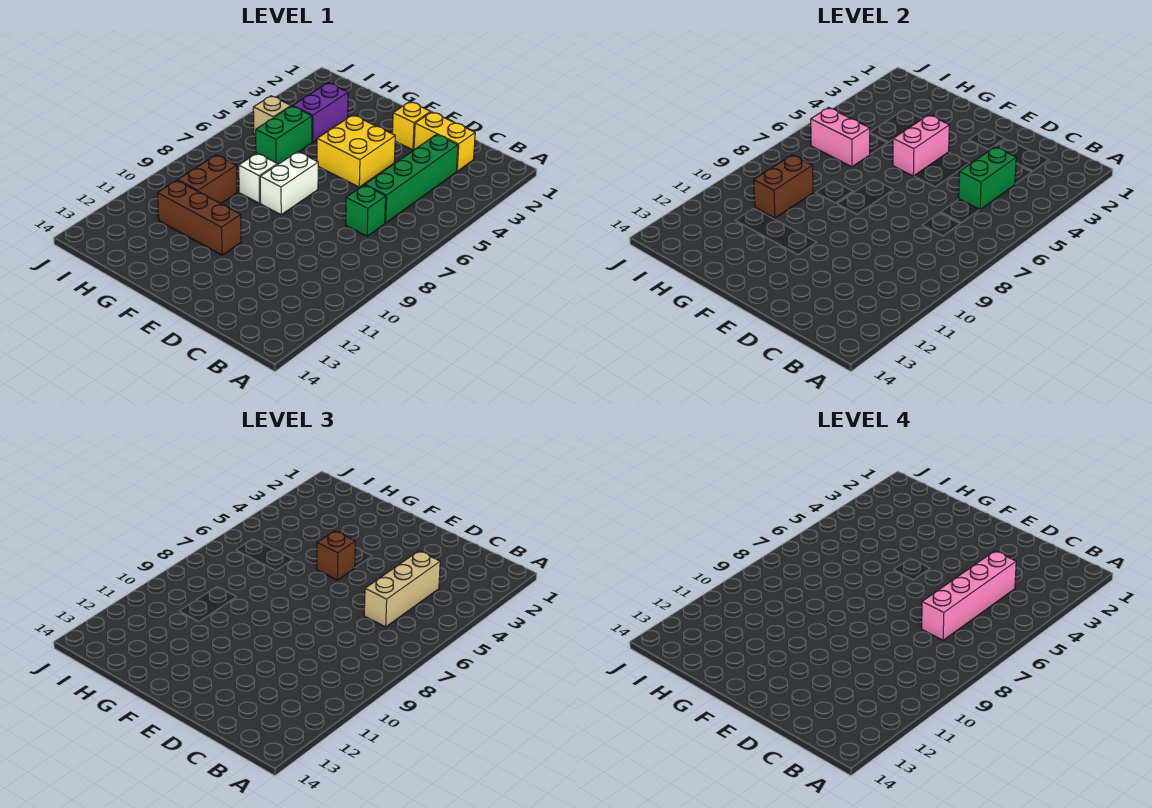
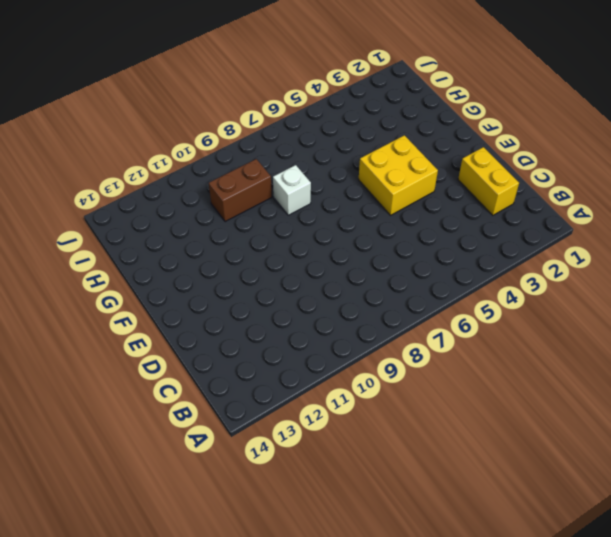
none -> green brick C3:C6 level 1
none -> green brick C7 level 1
none -> yellow brick E2 level 1

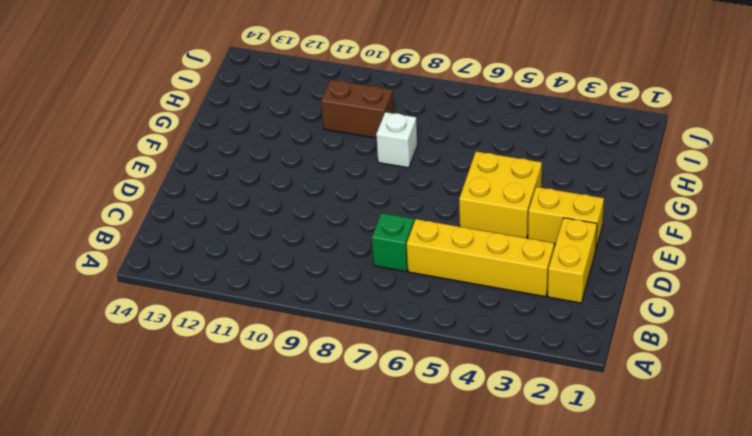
yellow brick C3:C6 level 1 -> green brick C3:C6 level 1
yellow brick E2:E3 level 1 -> yellow brick E2 level 1
none -> white brick F7:F8 level 1
none -> brown brick F11:H11 level 1
none -> purple brick H3:H4 level 1

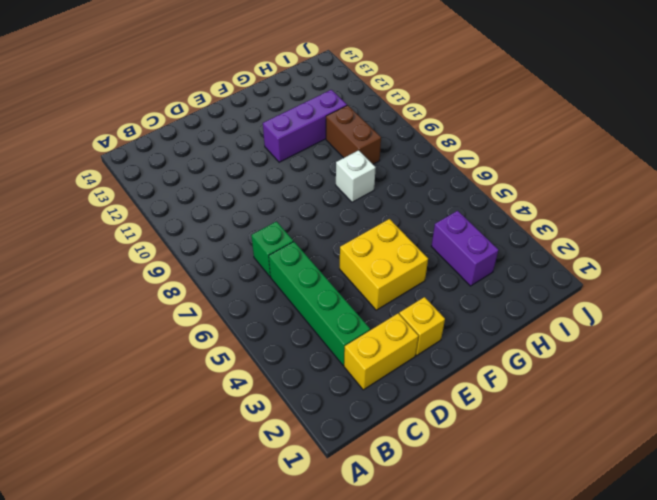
purple brick F11:H11 level 1 -> brown brick F11:H11 level 1
none -> white brick F7:F8 level 1
none -> green brick H5:H6 level 1
none -> tan brick I5 level 1

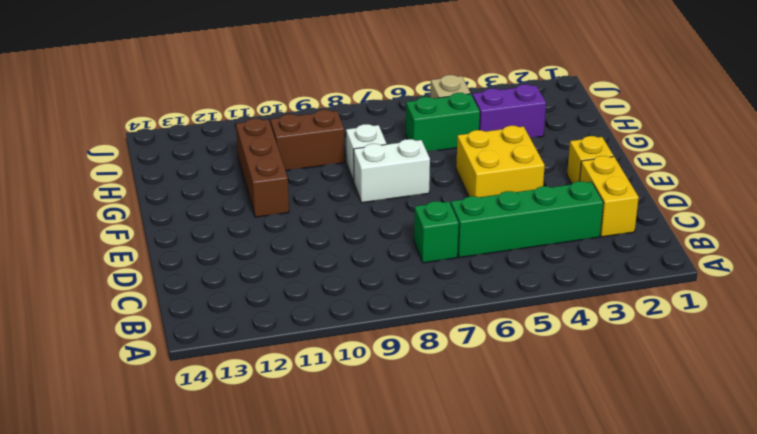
none -> green brick C4:C5 level 2
none -> pink brick F4:F5 level 2
none -> pink brick H6:I6 level 2

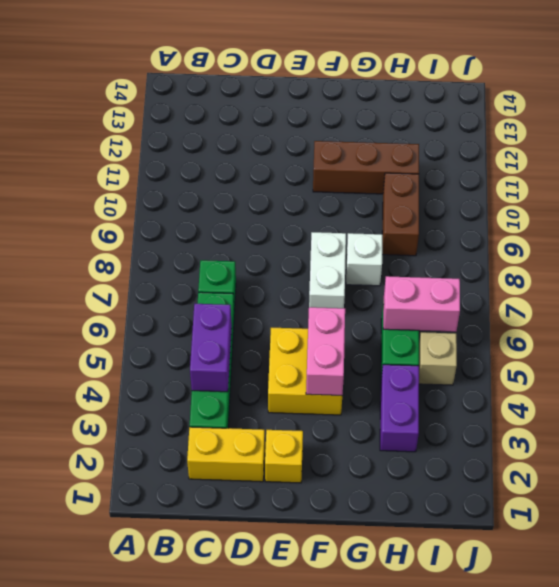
purple brick C4:C5 level 2 -> green brick C4:C5 level 2
none -> brown brick H9:H10 level 2
none -> tan brick C4:C6 level 3
none -> brown brick F5 level 3

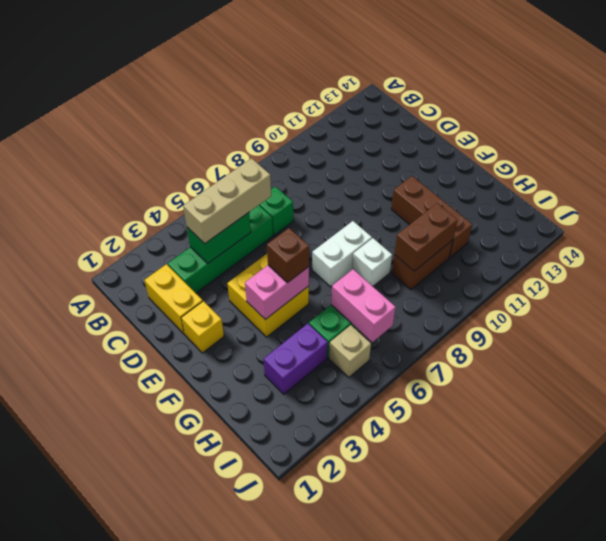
none -> pink brick C4:C7 level 4

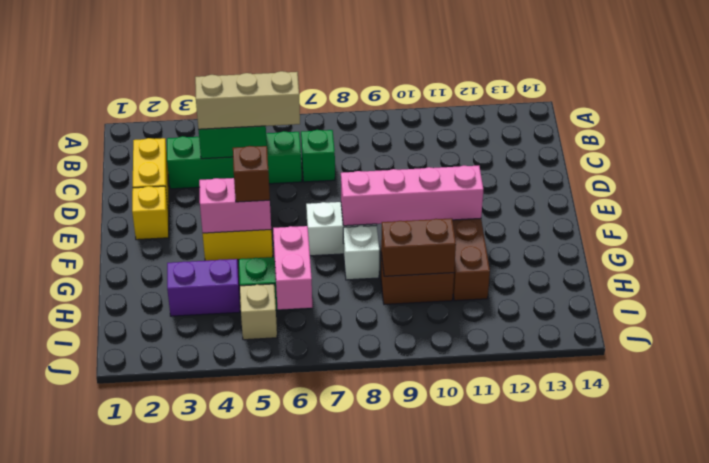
pink brick F8:F11 level 2 -> pink brick C4:C7 level 4

